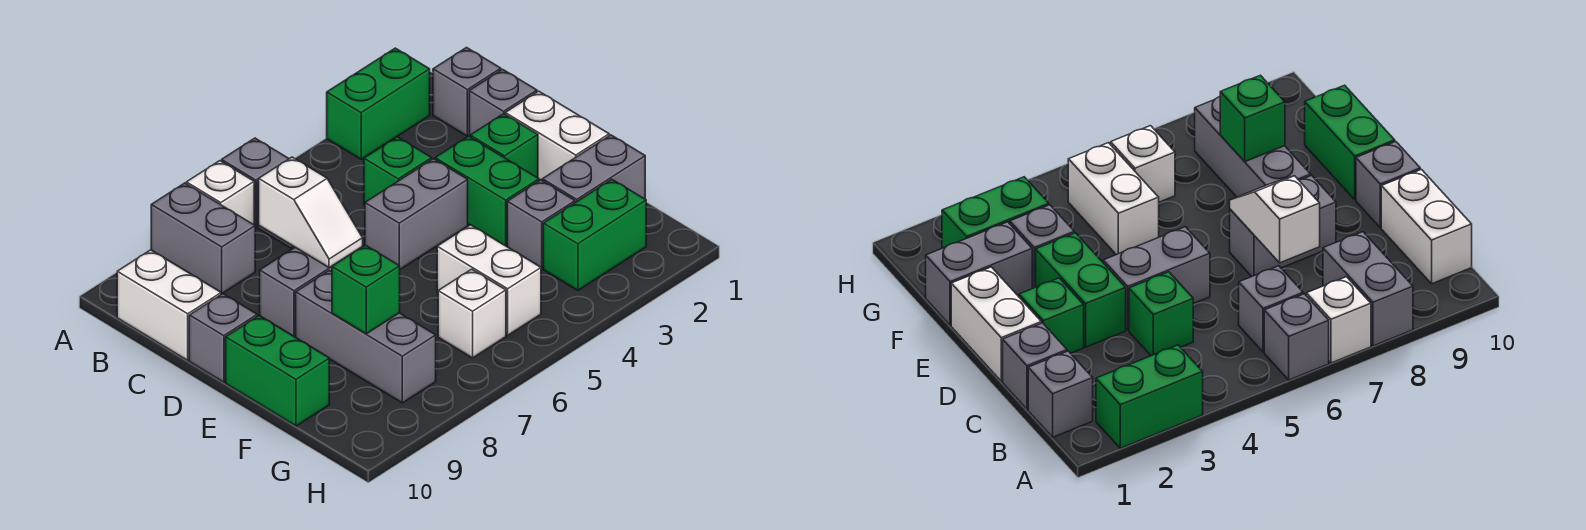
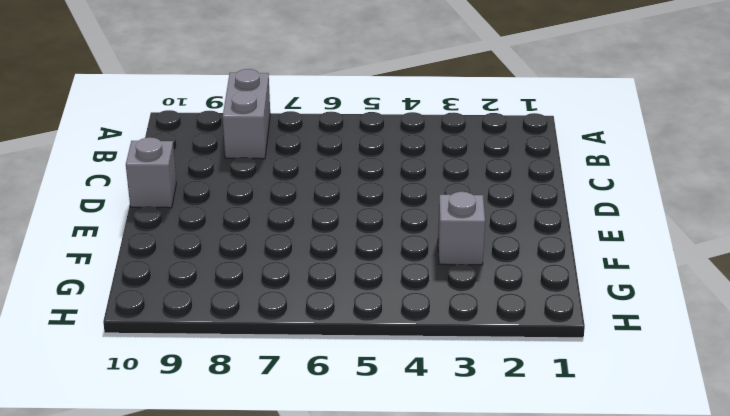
none -> green brick A2:A3 level 1
none -> grey brick A6 level 1
none -> white brick A7 level 1

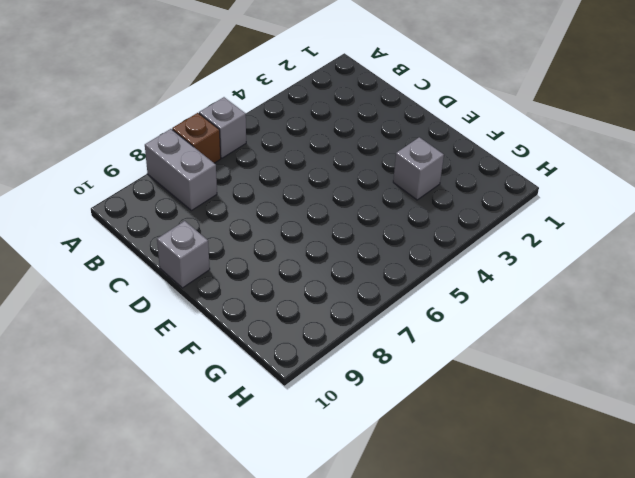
brown brick A7 level 1 -> white brick A7 level 1
none -> green brick A2:A3 level 1
none -> grey brick B1 level 1
none -> grey brick B6 level 1

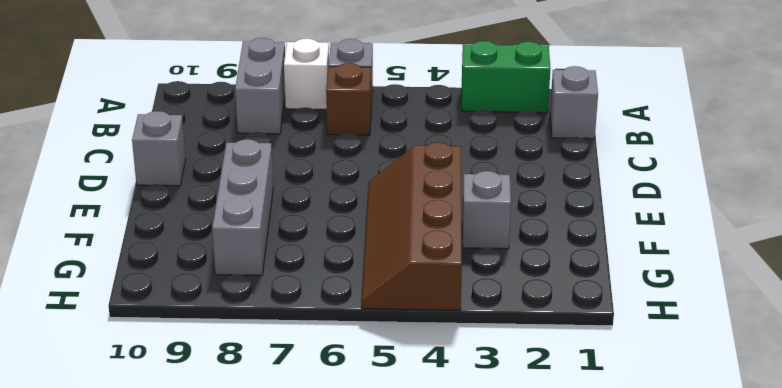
brown brick B6 level 1 -> grey brick B6 level 1
brown slope E4:H5 level 1 top 4 -> white brick F5:G5 level 1
none -> white brick B10:C10 level 1
none -> grey brick C1 level 1
none -> green brick C4 level 1

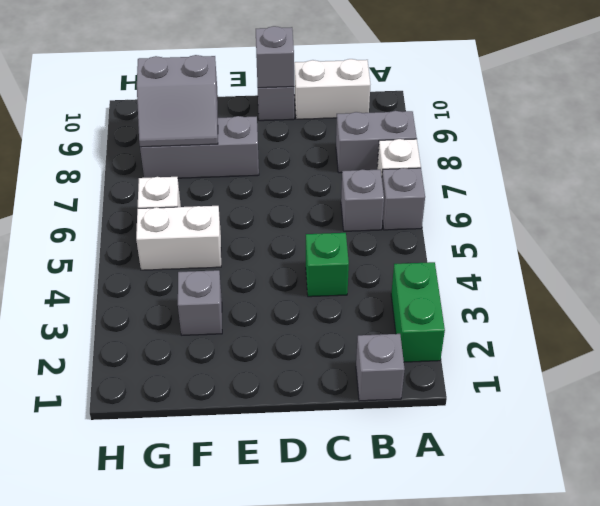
grey brick D10 level 2 -> grey brick C1 level 1
grey slope F8:G9 level 2 top 9 -> green brick F8 level 2
none -> white brick D1:E1 level 1
none -> green brick D2 level 1
none -> green brick D3:E3 level 1

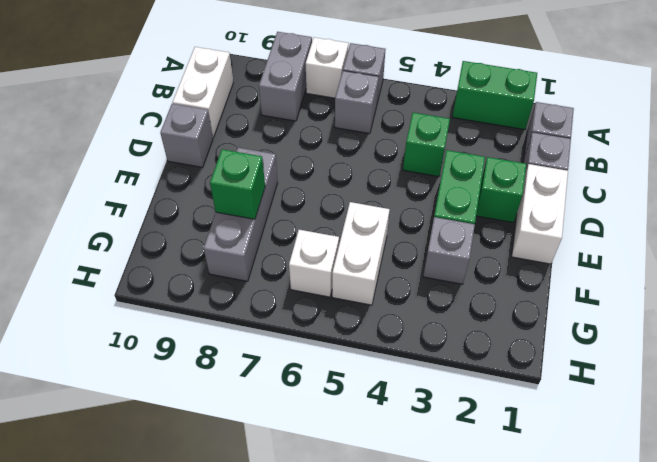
none -> grey brick D4:D5 level 1
none -> grey brick D7:D8 level 1
none -> green brick E10:F10 level 1

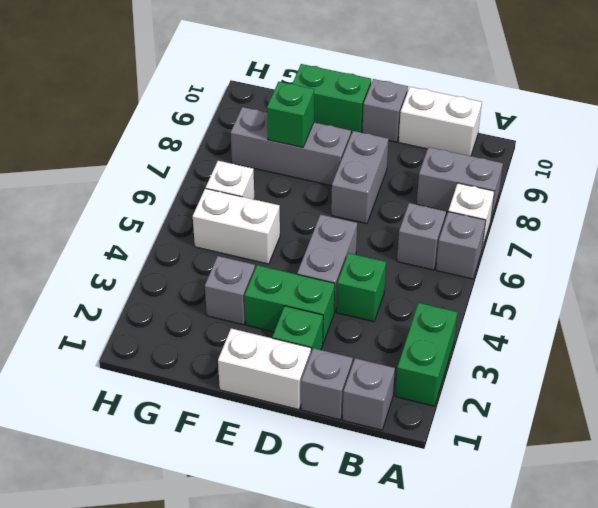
none -> grey brick F1:F2 level 1
none -> green brick G2:G3 level 1
none -> white slope C7:D7 level 2 top C

